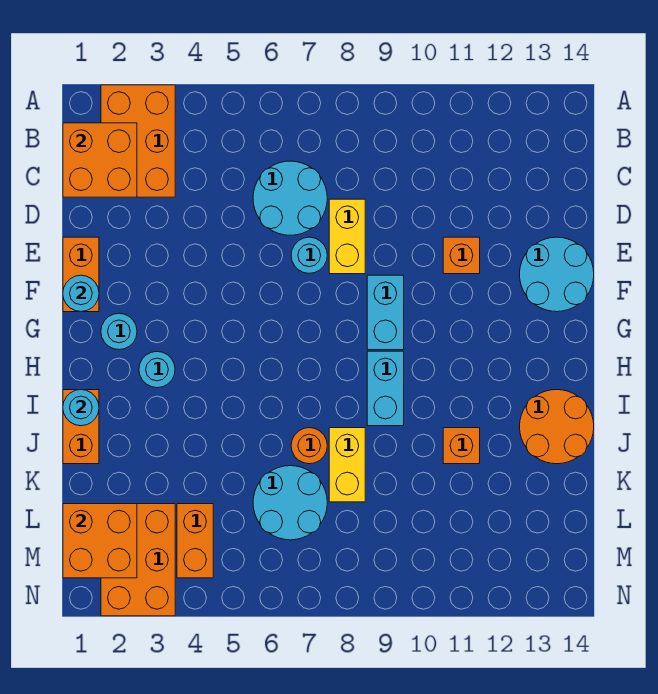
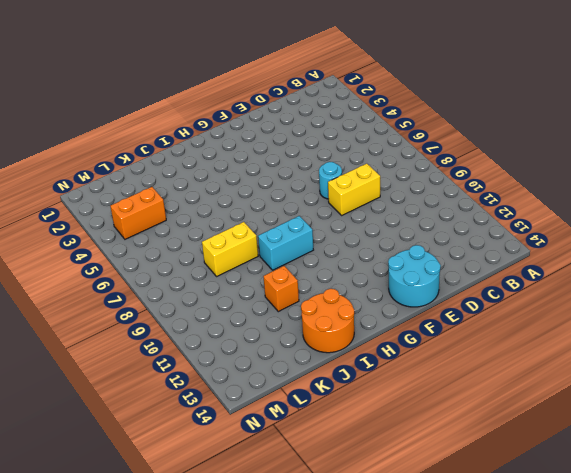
none -> orange brick A2:C3 level 1
none -> cyan round brick C6:D7 level 1
none -> orange brick E1:F1 level 1

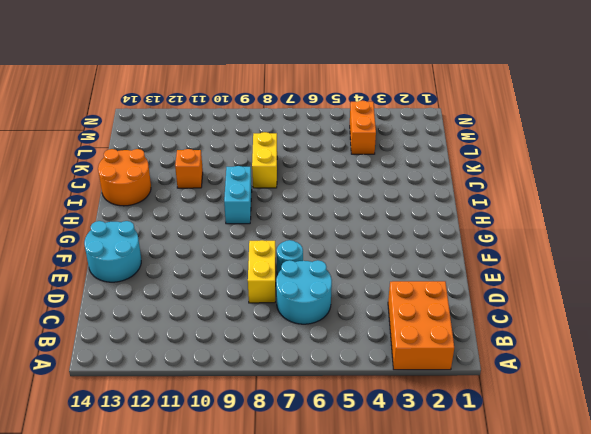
none -> orange brick E1:F1 level 1
none -> orange brick E11 level 1
none -> cyan brick F9:G9 level 1

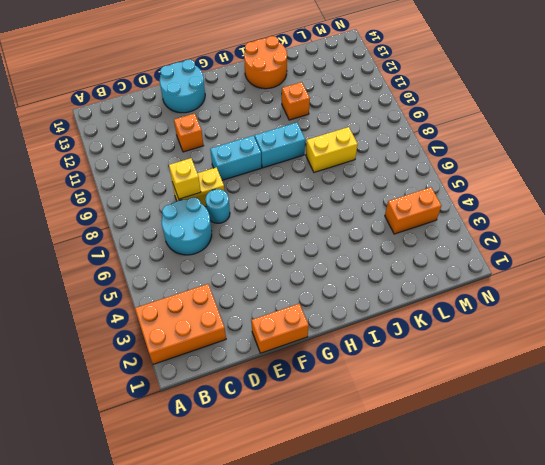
yellow brick D8 level 2 -> none
none -> cyan round brick G2 level 1
none -> cyan round brick H3 level 1
none -> orange brick I1:J1 level 1

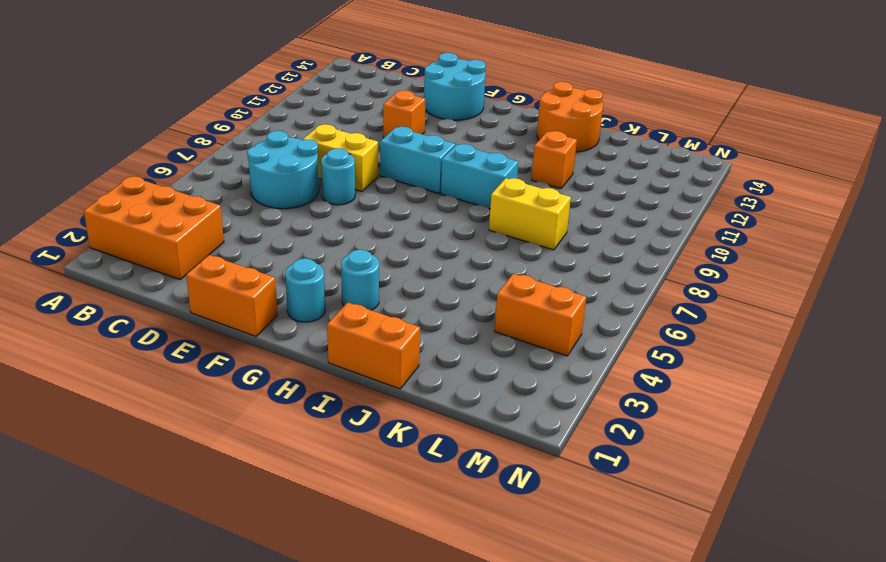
none -> orange round brick J7 level 1
none -> cyan round brick K6:L7 level 1
none -> orange brick L2:N3 level 1

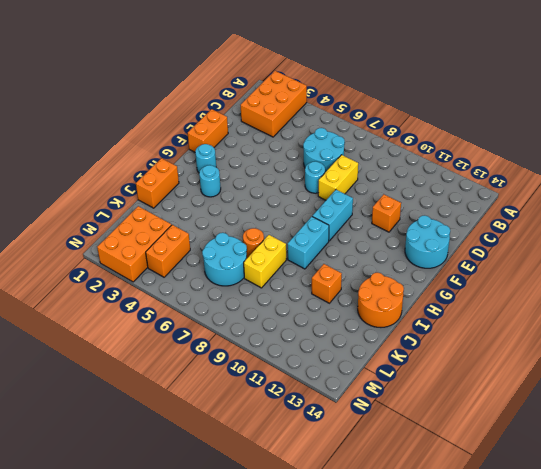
none -> orange brick B1:C2 level 2
none -> cyan round brick F1 level 2
none -> cyan round brick I1 level 2

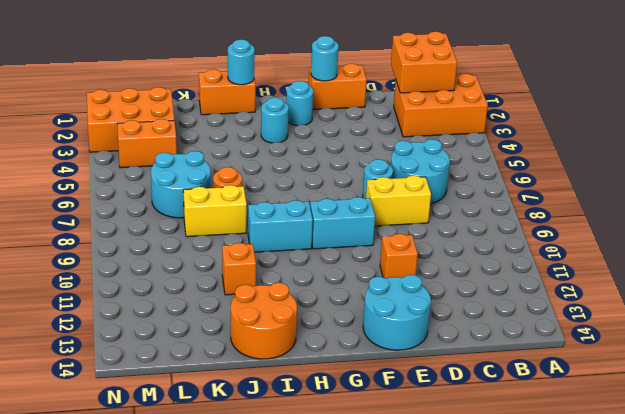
none -> orange brick L1:M2 level 2

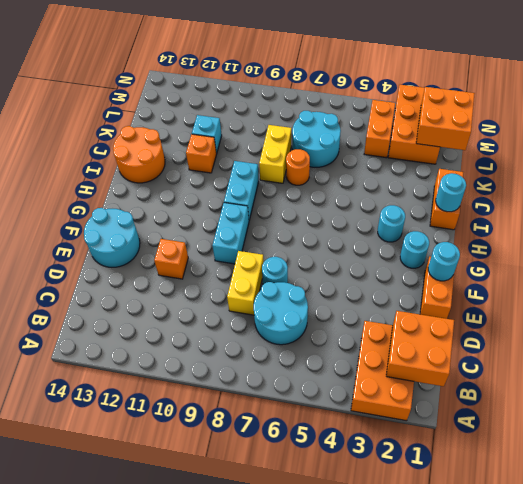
cyan brick K11 level 1 -> none

